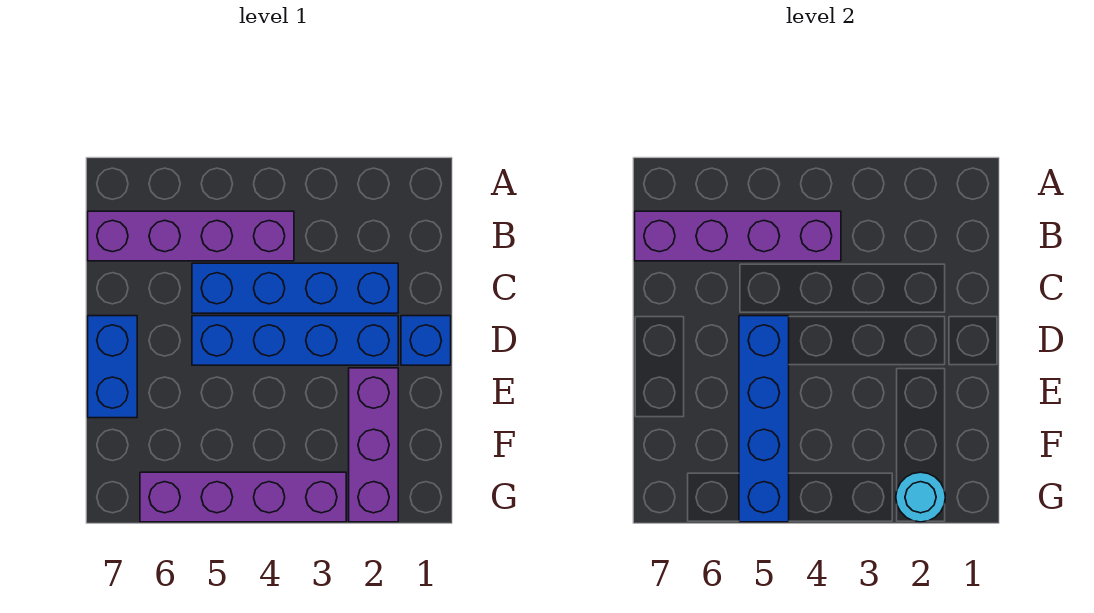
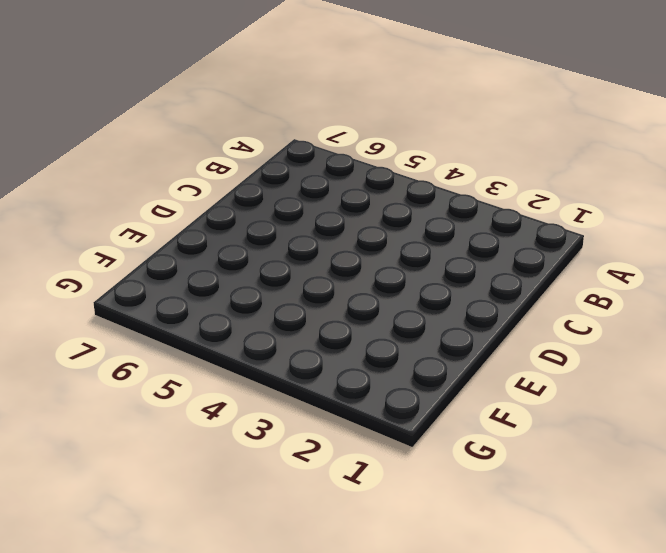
none -> purple brick B4:B7 level 1
none -> blue brick C2:C5 level 1

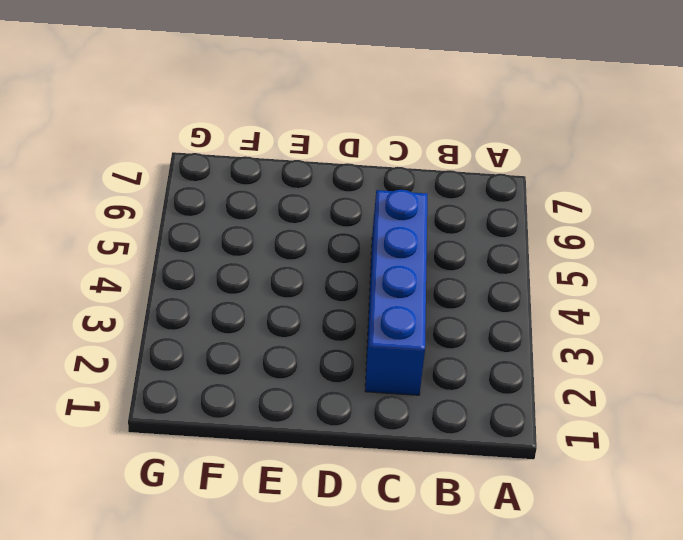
none -> purple brick B4:B7 level 1
none -> blue brick D1 level 1

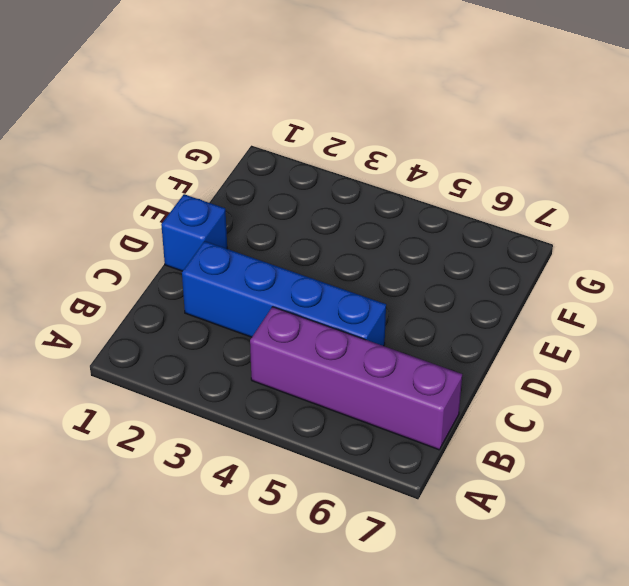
none -> blue brick D2:D5 level 1
none -> blue brick D7:E7 level 1

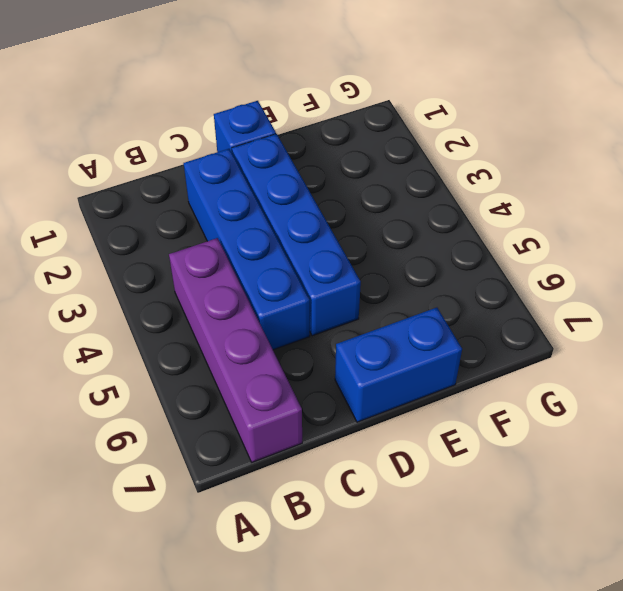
none -> purple brick E2:G2 level 1
none -> purple brick G3:G6 level 1

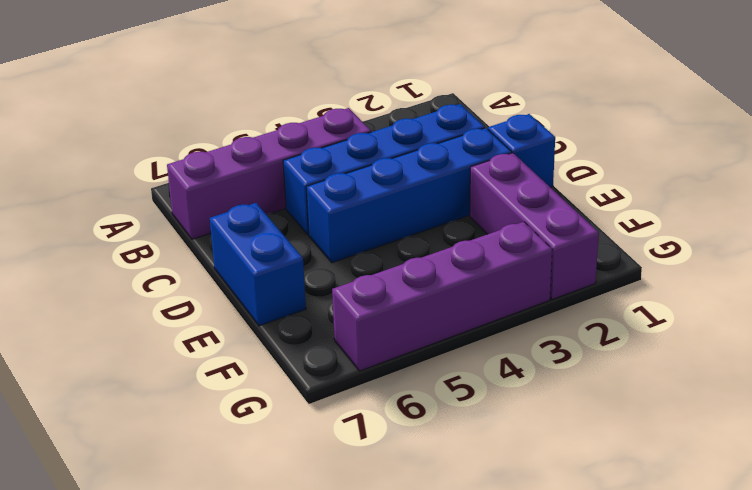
none -> purple brick B4:B7 level 2
none -> blue brick D5:G5 level 2

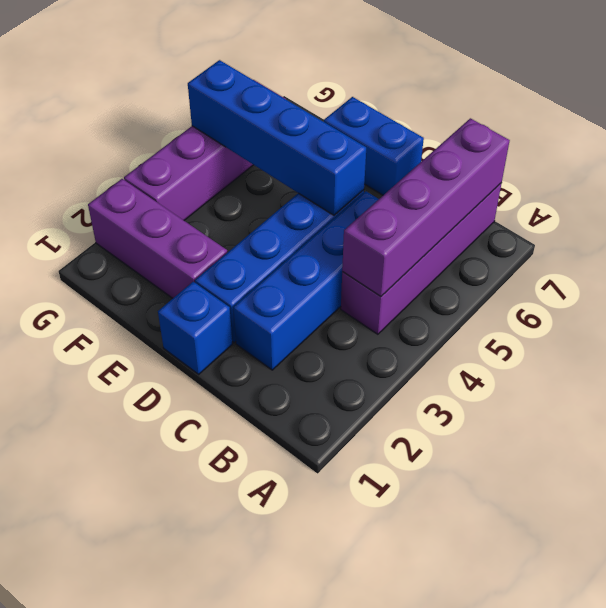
none -> cyan round brick G2 level 2

